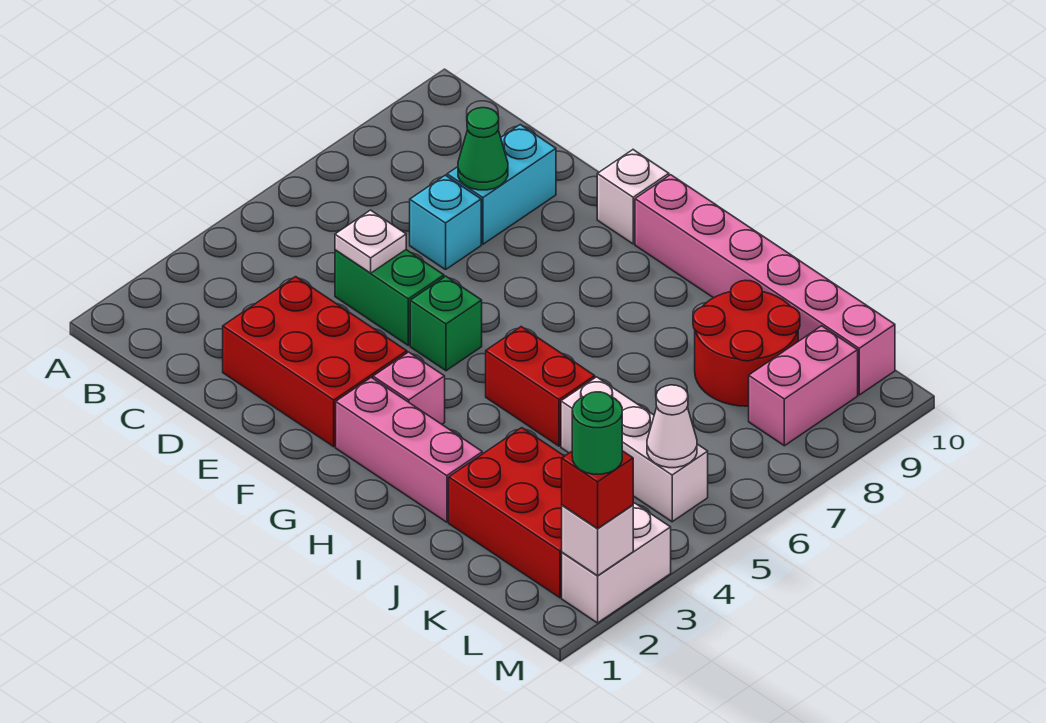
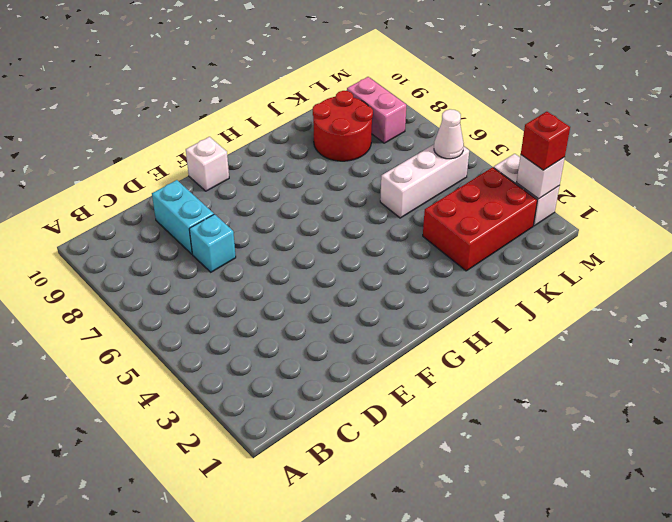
none -> red brick D2:F3 level 1
none -> green brick D5:E5 level 1
none -> green brick F5 level 1

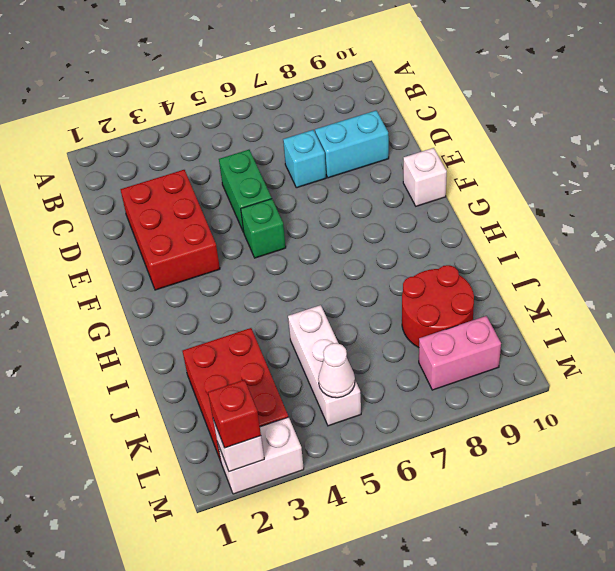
none -> pink brick G2:I2 level 1
none -> pink brick G3 level 1
none -> pink brick G10:L10 level 1

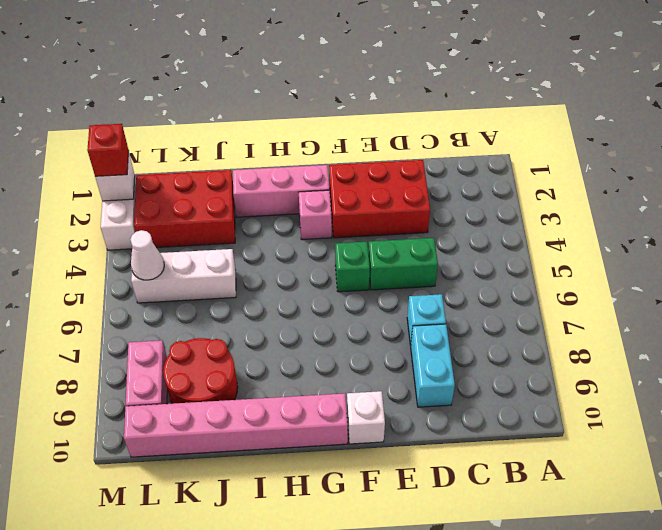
none -> red brick H5:I5 level 1
none -> white plate D5 level 2
none -> green cone D8 level 2

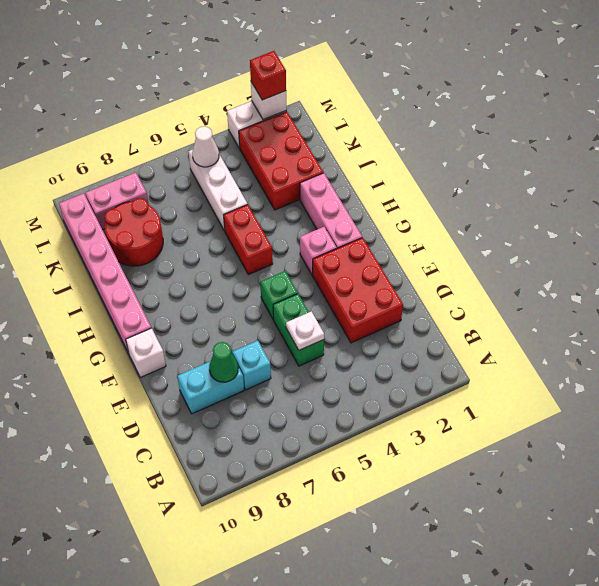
none -> green round brick M2 level 4

